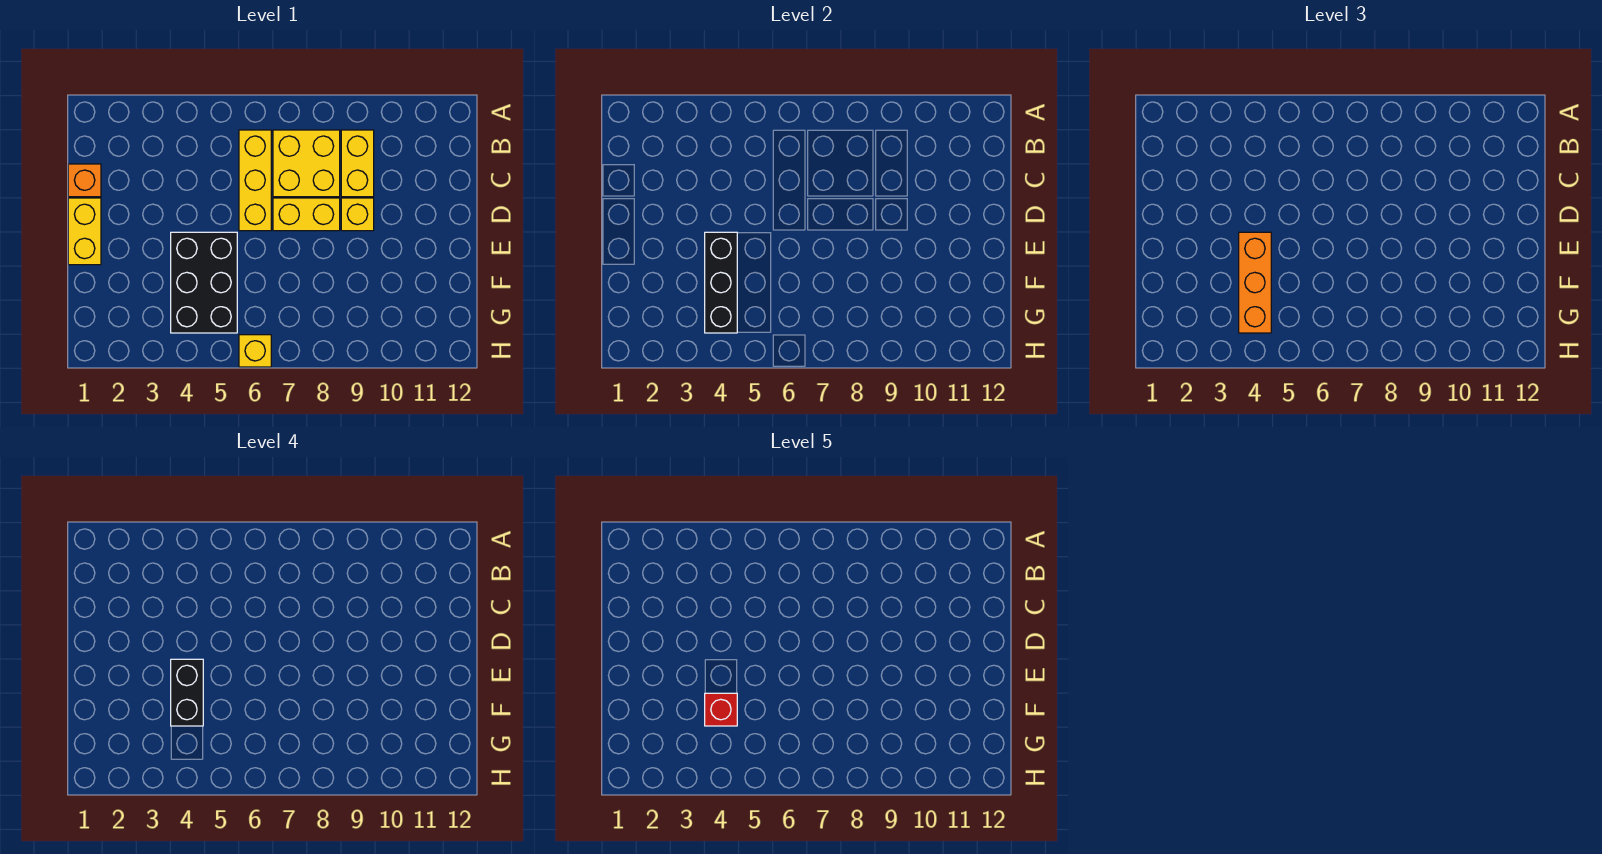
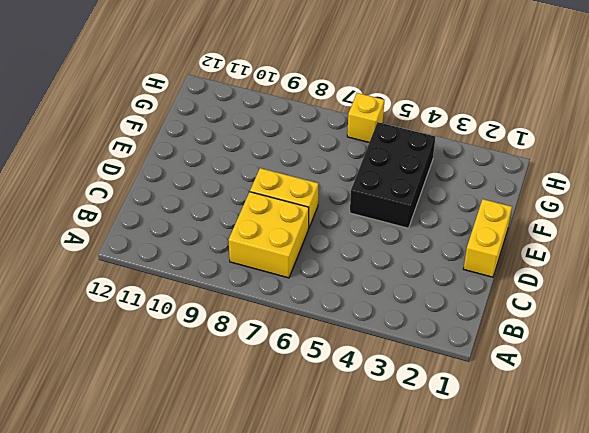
none -> yellow brick B6:D6 level 1
none -> yellow brick B9:C9 level 1
none -> orange brick C1 level 1

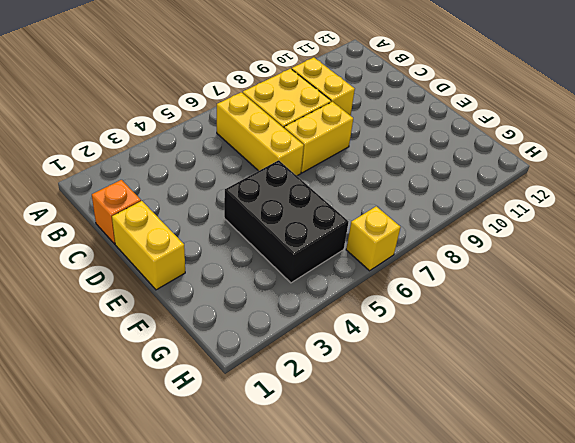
none -> yellow brick D9 level 1
none -> black brick E4:G4 level 2
none -> orange brick E4:G4 level 3

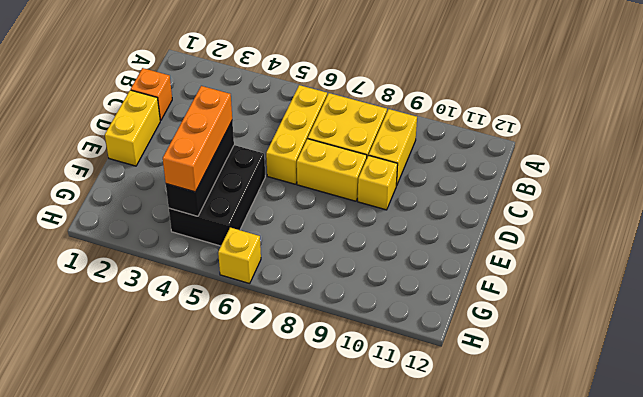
none -> black brick E4:F4 level 4
none -> red brick F4 level 5

